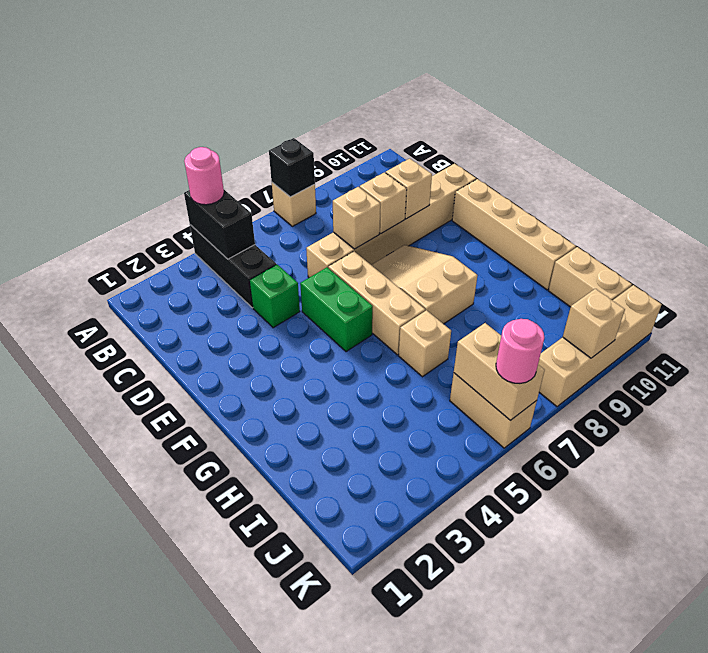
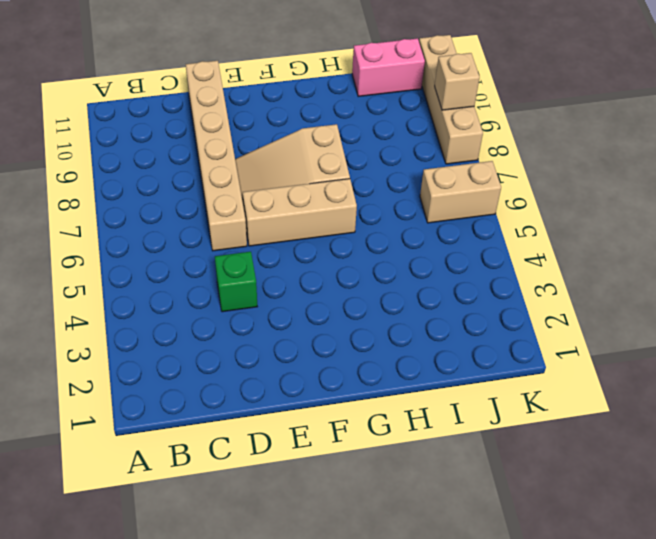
pink brick I11:J11 level 1 -> tan brick I11:J11 level 1
none -> black brick A4:C4 level 1
none -> tan brick A7 level 1
none -> green brick E5:F5 level 1

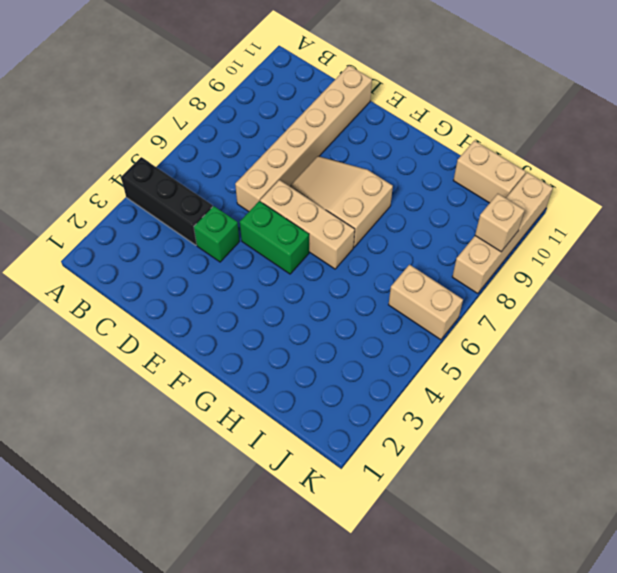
none -> tan brick A7 level 1
none -> tan brick E11:H11 level 1
none -> tan brick H6 level 1

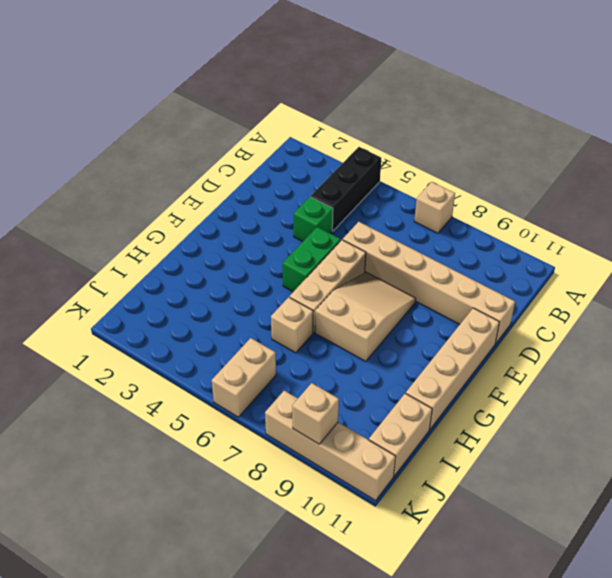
none -> black brick A4:B4 level 2
none -> black brick A7 level 2
none -> tan brick D7 level 2

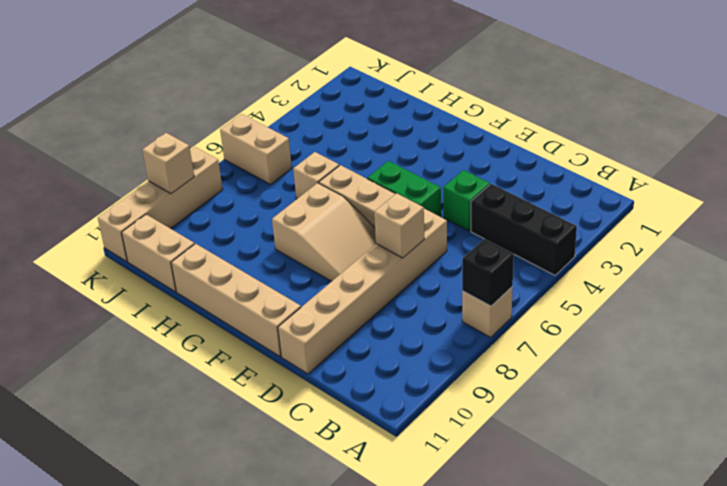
none -> black brick A4:B4 level 2
none -> tan brick D8 level 2
none -> tan brick D9 level 2

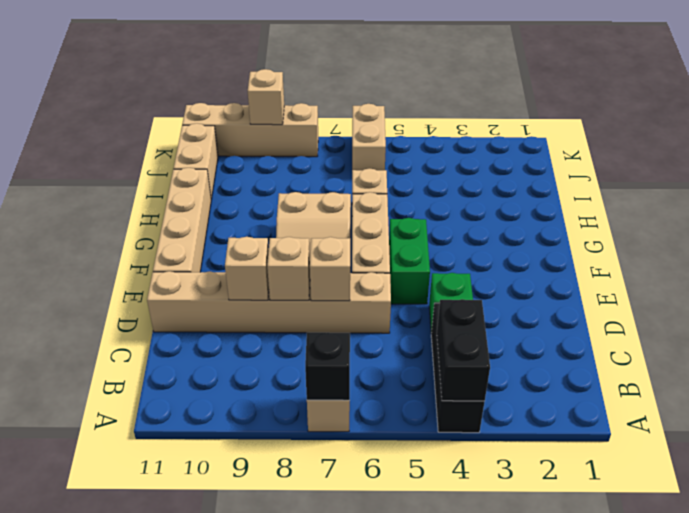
none -> tan brick J6:K6 level 2
none -> pink round brick A4 level 3
none -> pink round brick K6 level 3

